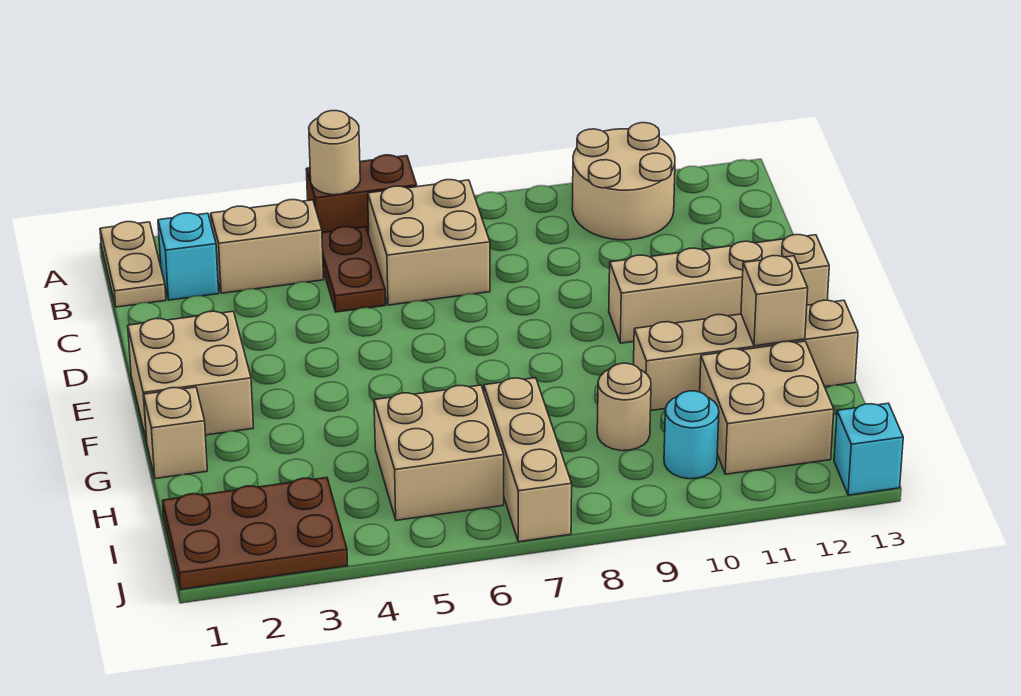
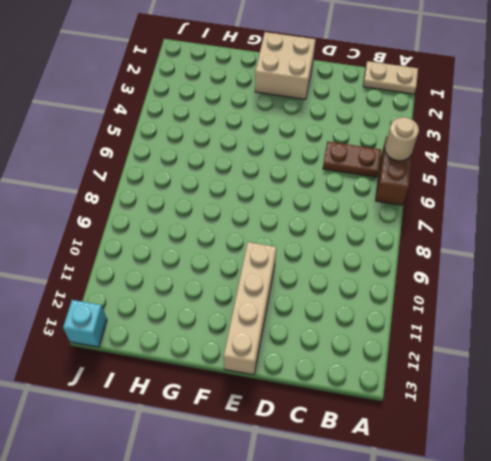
none -> tan round brick A10:B11 level 1
none -> cyan brick B2 level 1
none -> tan brick B3:B4 level 1

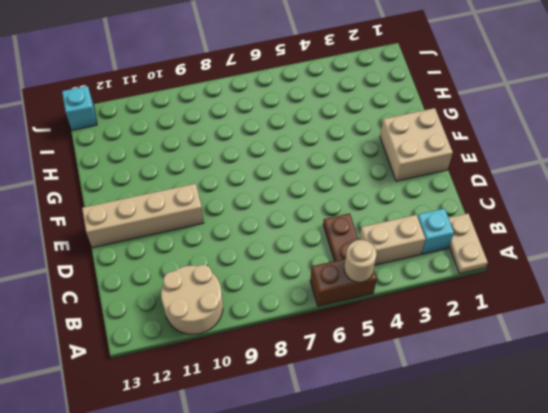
none -> tan brick B6:C7 level 1
none -> tan brick G1 level 1
none -> tan brick G10:G13 level 1

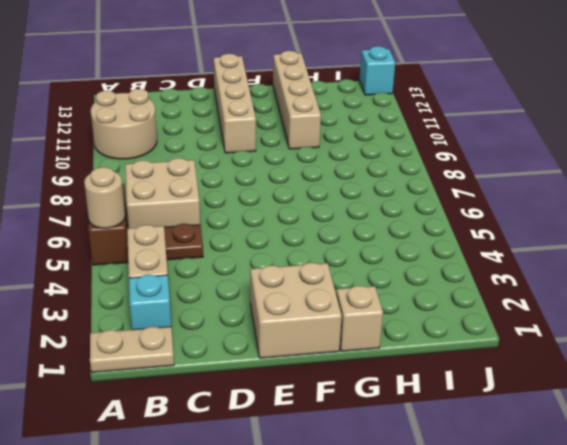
none -> tan brick H5:I6 level 1
none -> tan brick H7:J7 level 1
none -> tan round brick H9 level 1

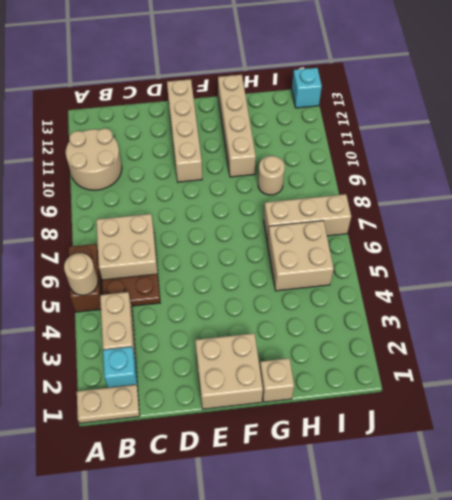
none -> tan brick H11:I12 level 1
none -> brown plate I1:J3 level 1
none -> cyan round brick I10 level 1

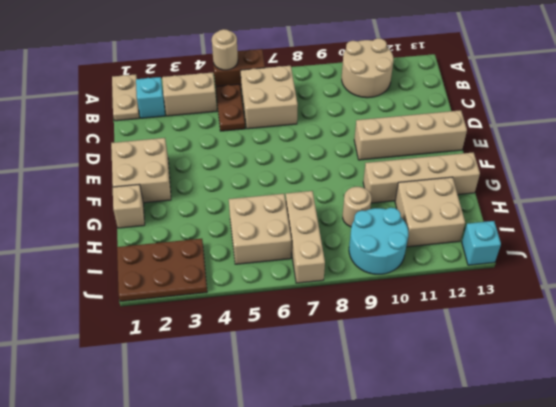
cyan round brick I9:J10 level 1 -> cyan round brick I10 level 1
none -> tan brick G12 level 2

